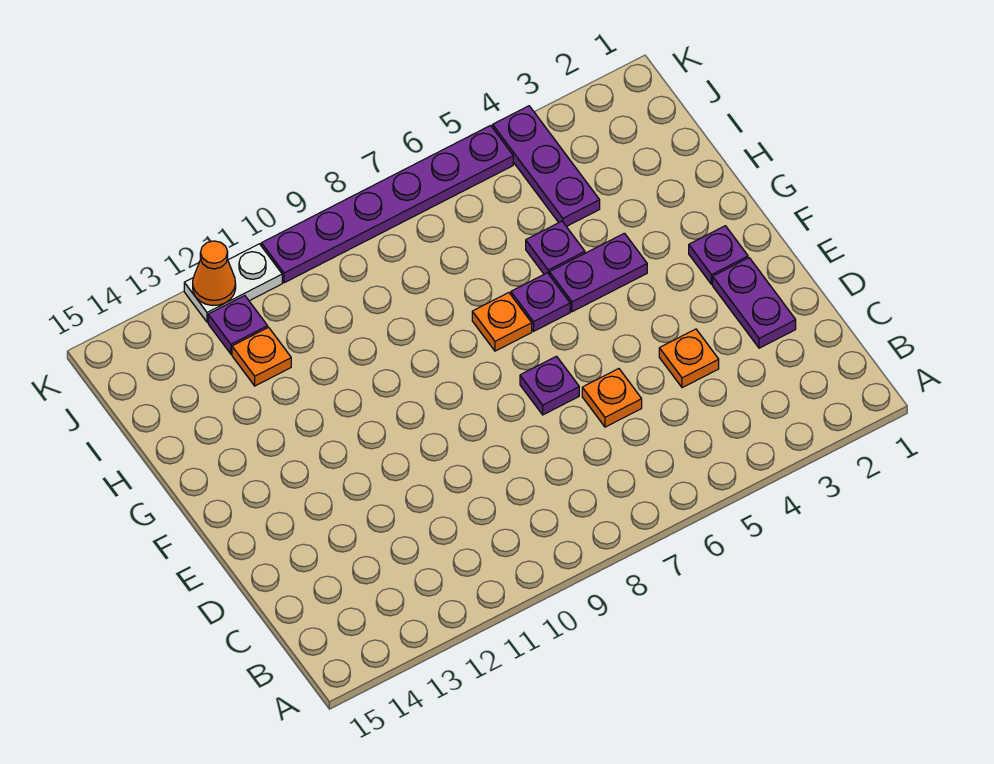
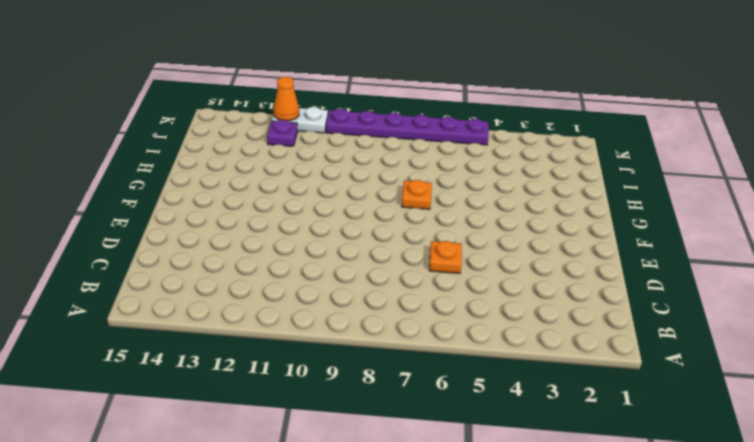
none -> purple plate D2:E2 level 1
none -> orange plate D4 level 1
none -> purple plate E7 level 1

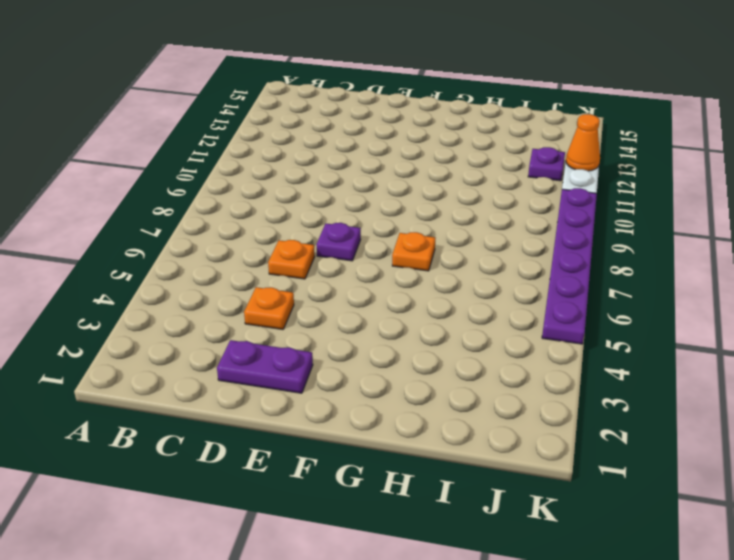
none -> purple plate F2 level 1
none -> purple plate G4:G5 level 1
none -> purple plate G6 level 1

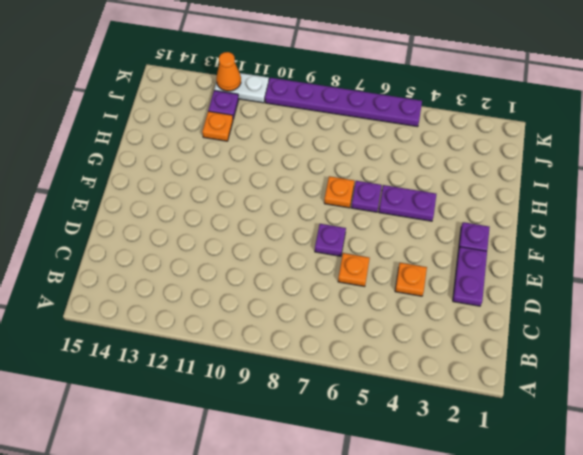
none -> purple plate H5 level 1
none -> purple plate I4:K4 level 1

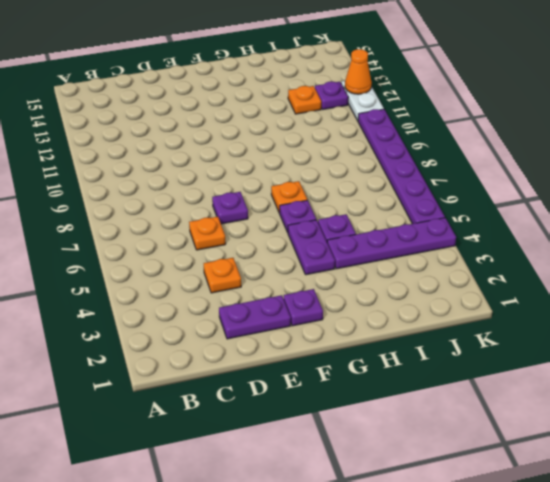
purple plate H4:K4 level 1 -> purple plate I4:K4 level 1

